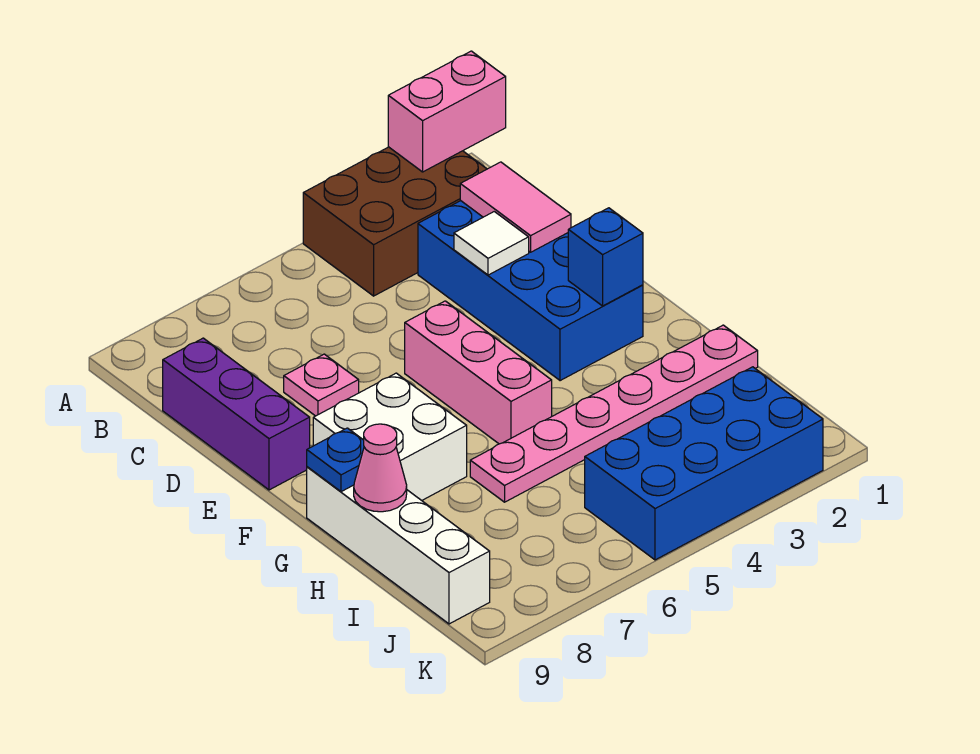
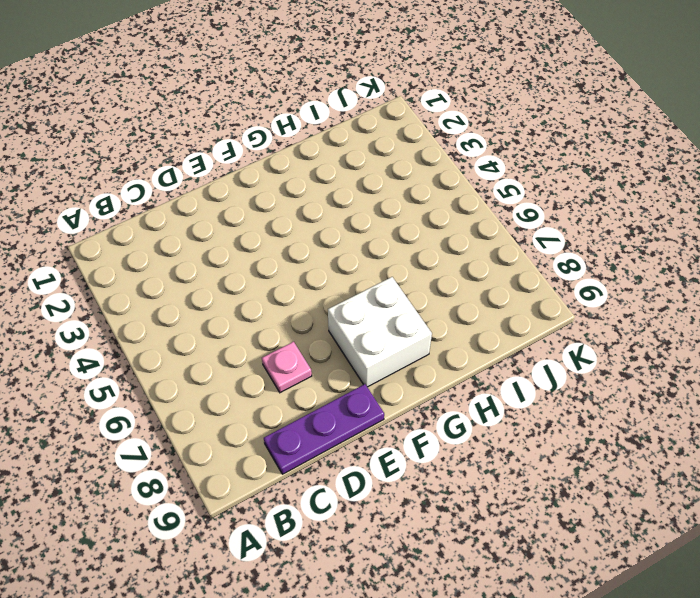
purple plate C9:E9 level 1 -> purple brick C9:E9 level 1
none -> brown brick A2:B4 level 1
none -> blue brick C2:F3 level 1
none -> pink brick E5:G5 level 1

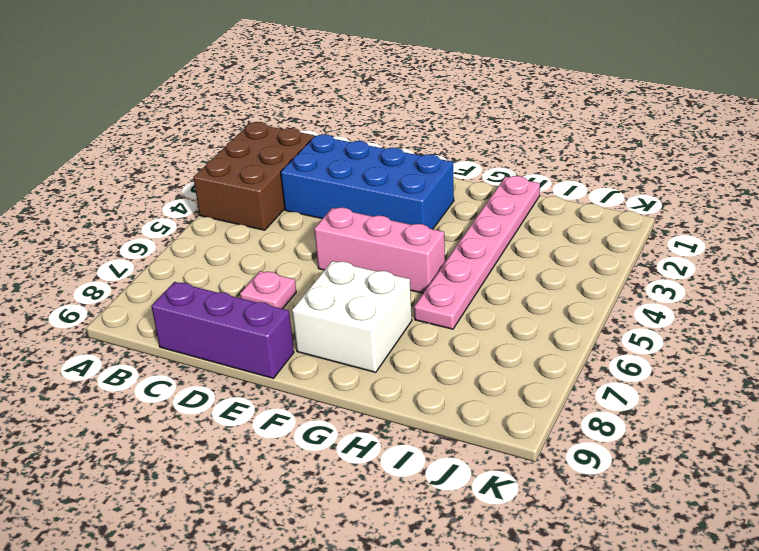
none -> white brick G9:J9 level 1
none -> blue brick J2:K5 level 1
none -> pink brick A1:A2 level 2

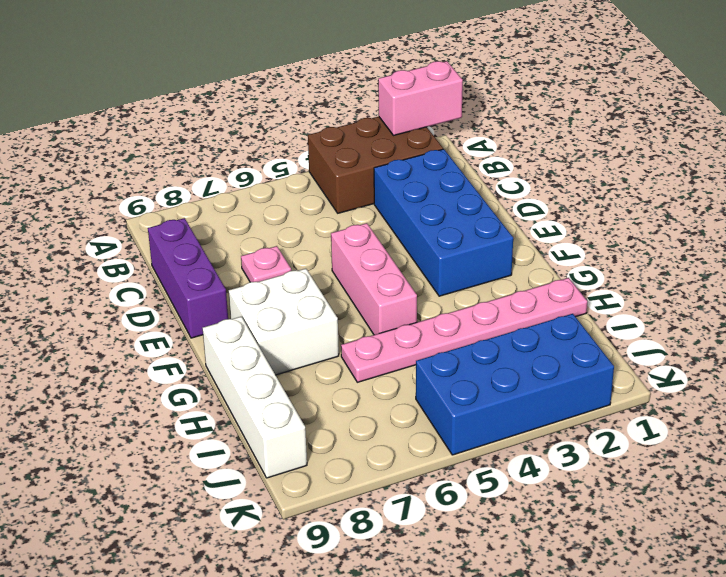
none -> pink tile C2:D2 level 2
none -> white tile D3 level 2
none -> blue brick F2 level 2

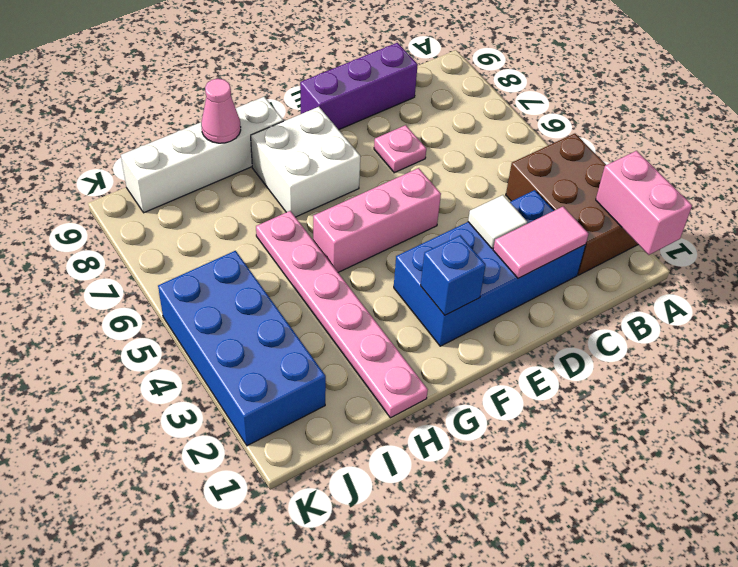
none -> blue plate G9 level 2

